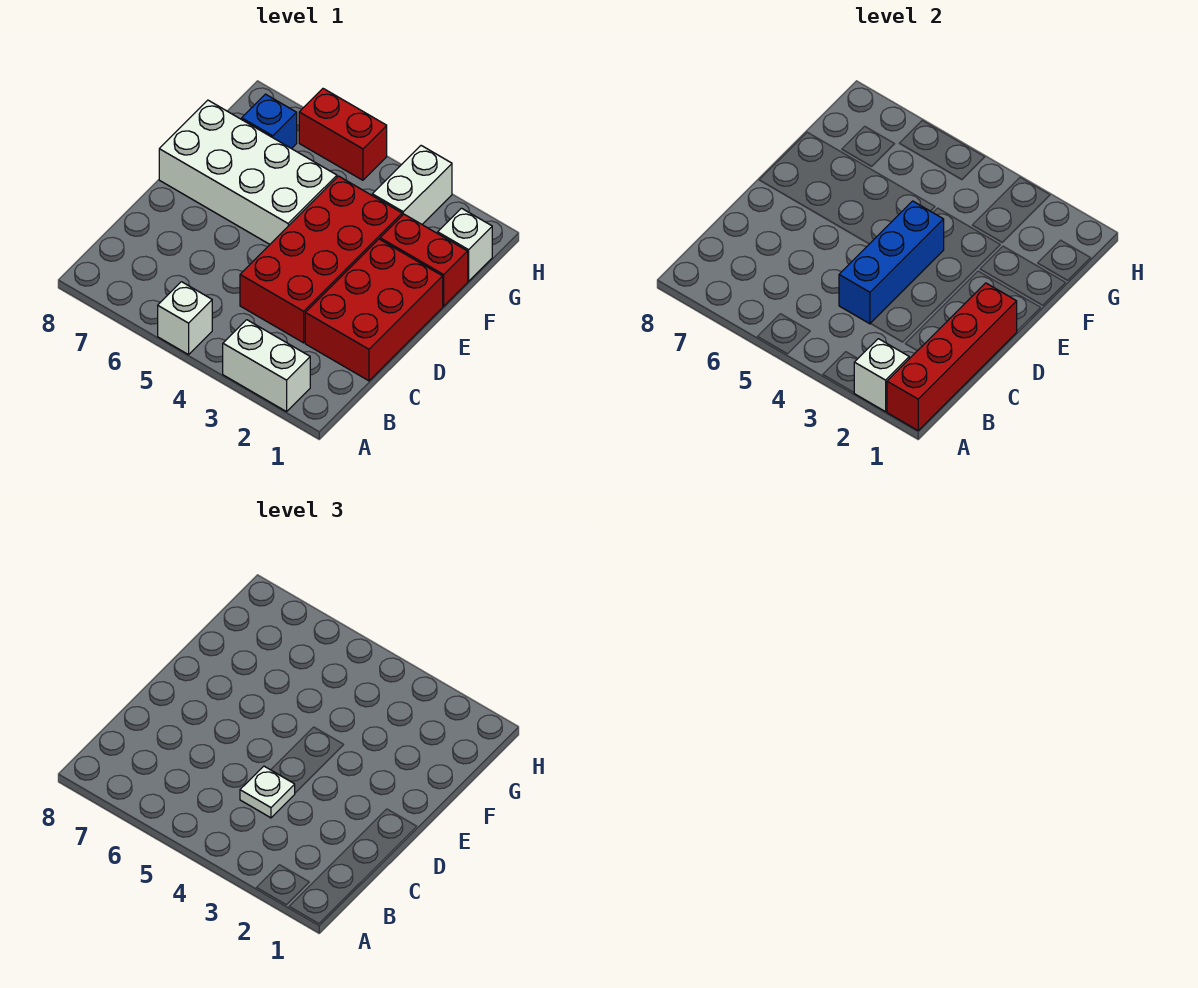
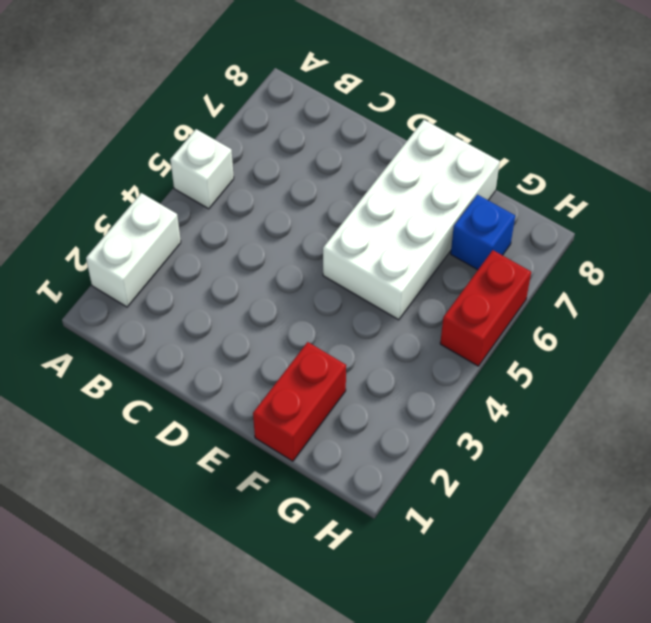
none -> red brick C1:E2 level 1
none -> red brick C3:F4 level 1
none -> white brick G1 level 1

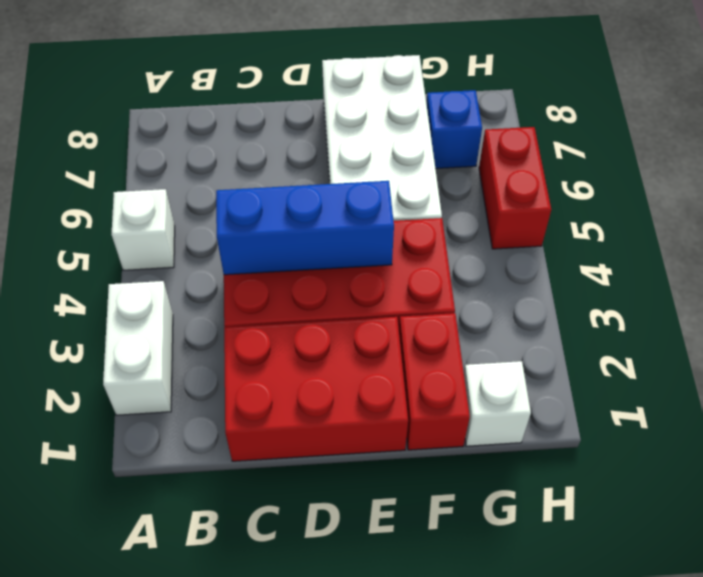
none -> white brick G3:H3 level 1
none -> red brick A1:D1 level 2
none -> white brick A2 level 2

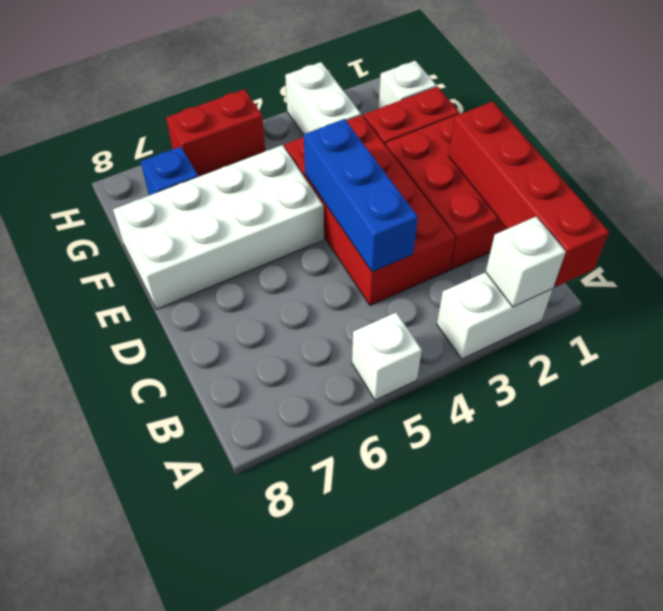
none -> white plate C4 level 3

